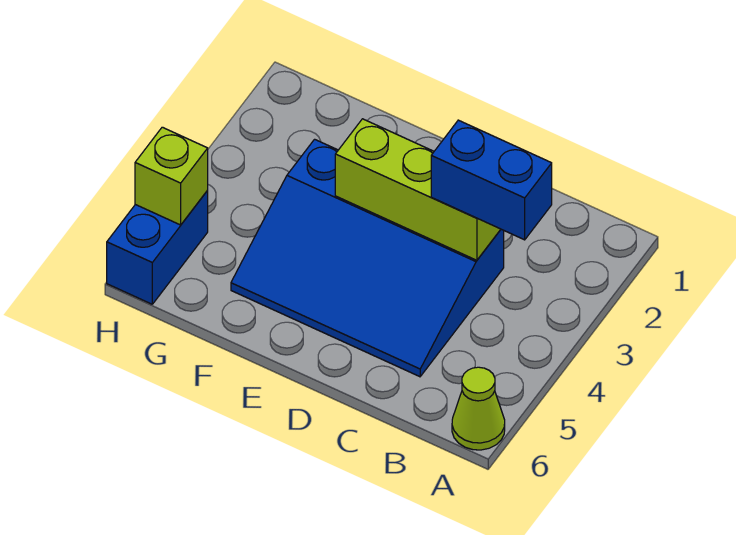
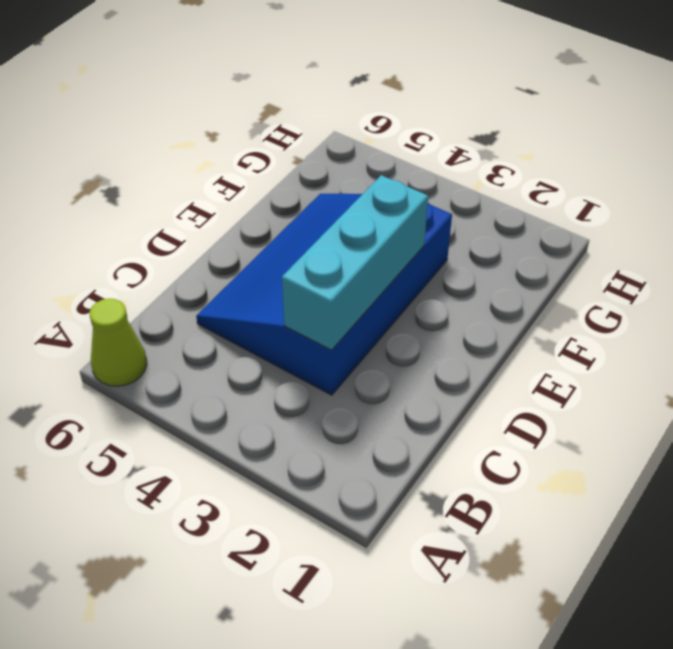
cyan brick C3:E3 level 2 -> lime brick C3:E3 level 2
none -> blue brick H5:H6 level 1
none -> lime brick H5 level 2

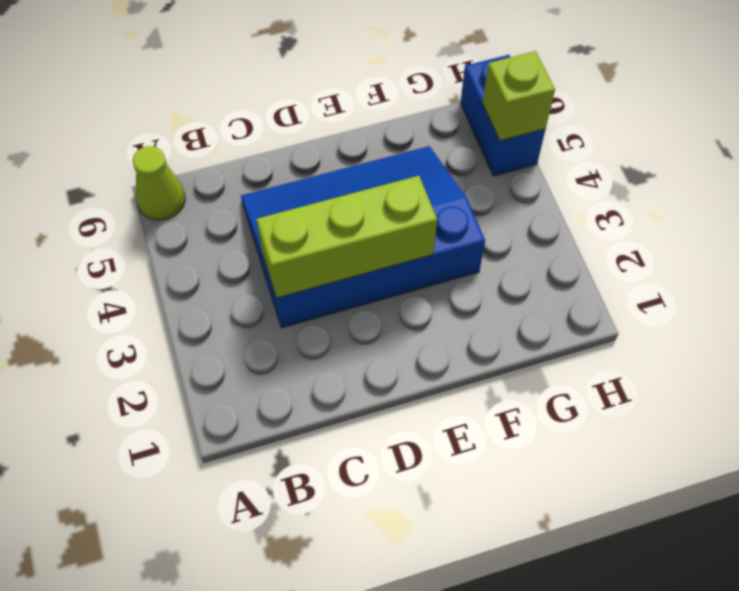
none -> blue brick B3:C3 level 3

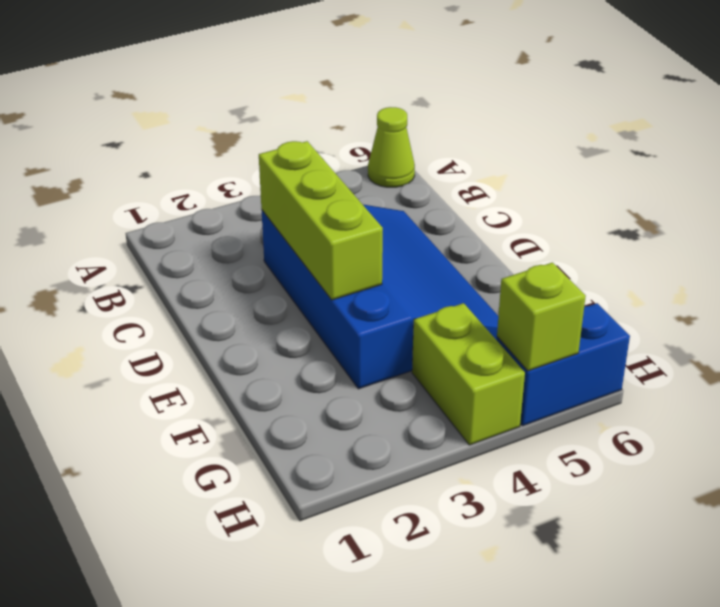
lime brick G4:H4 level 1 -> none
none -> blue brick B3:C3 level 3

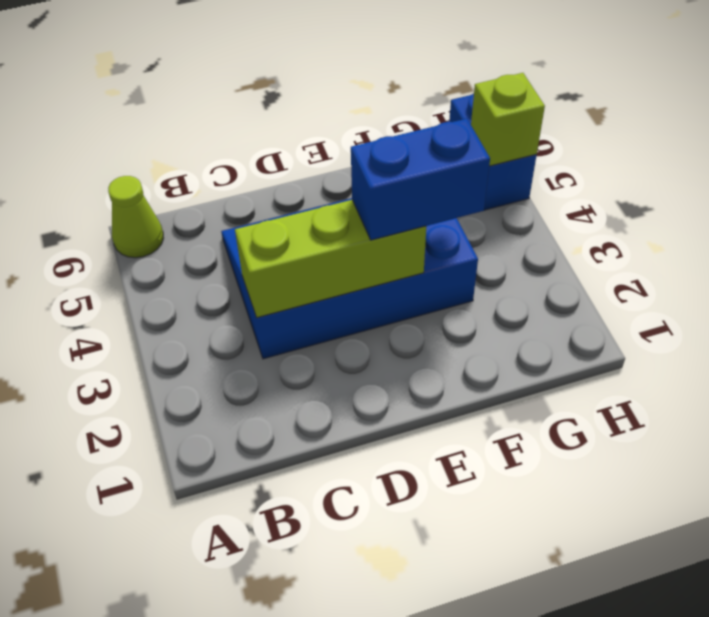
blue brick E3:F3 level 3 -> blue brick B3:C3 level 3

